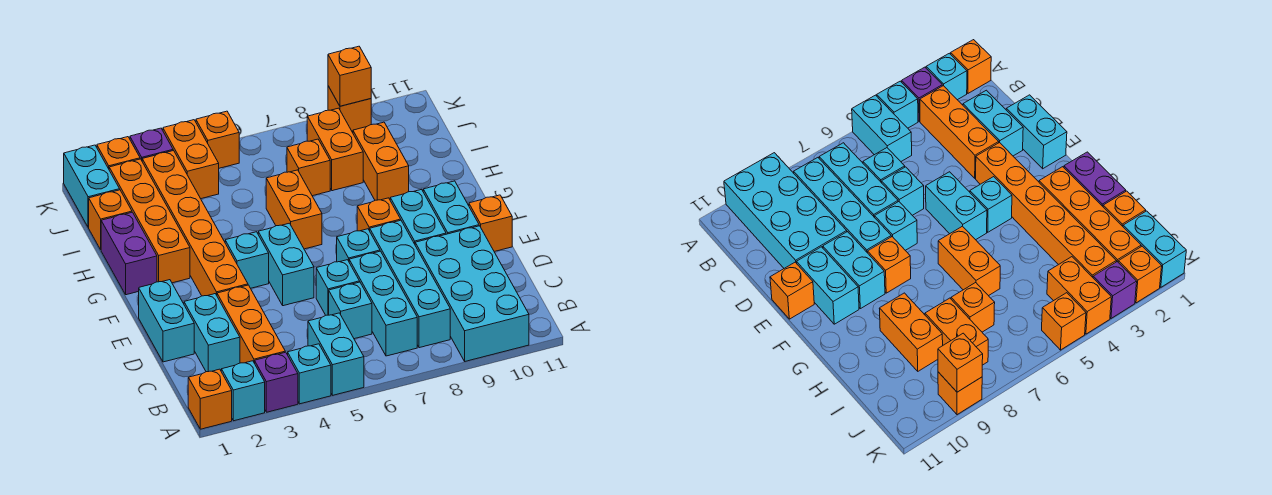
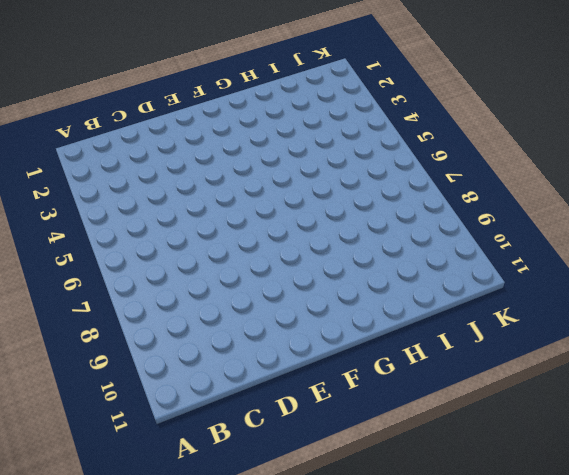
none -> orange brick A1 level 1
none -> cyan brick A2 level 1
none -> purple brick A3 level 1
none -> cyan brick A4 level 1

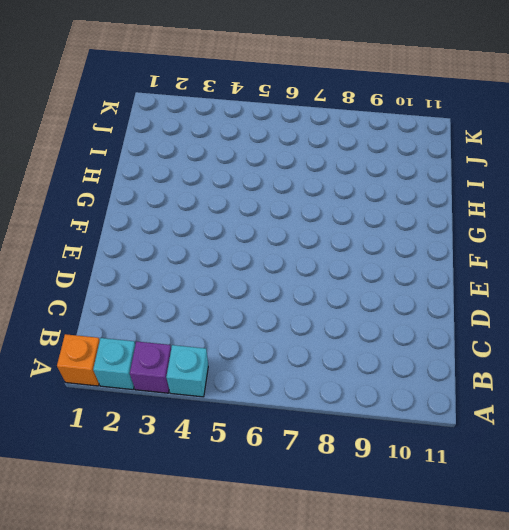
none -> cyan brick A5:B5 level 1
none -> cyan brick A9:D10 level 1
none -> orange brick B3:D3 level 1
none -> cyan brick B7:D7 level 1

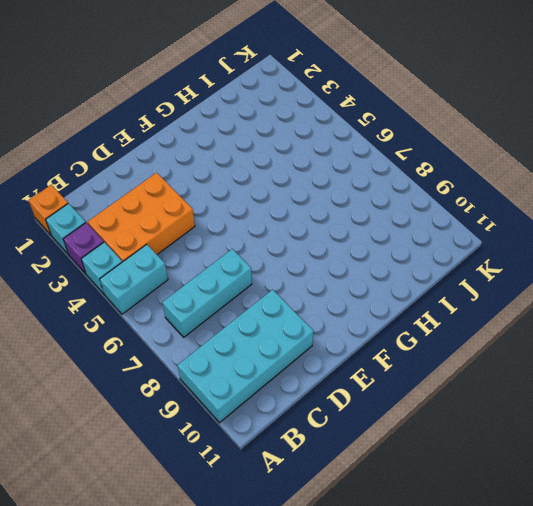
orange brick B3:D4 level 1 -> orange brick B3:D3 level 1
none -> cyan brick B8:E8 level 1
none -> cyan brick C2:D2 level 1
none -> cyan brick C6 level 1
none -> cyan brick D1:E1 level 1

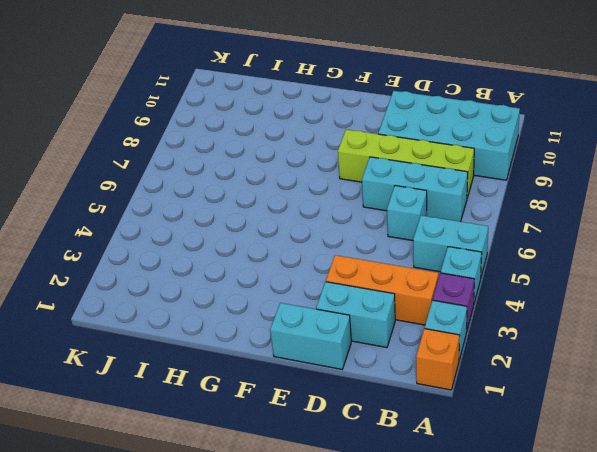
lime brick B8:E8 level 1 -> cyan brick B8:E8 level 1
none -> cyan brick D6 level 1
none -> orange brick E3:J3 level 1
none -> cyan brick E5:F5 level 1
none -> cyan brick E7 level 1

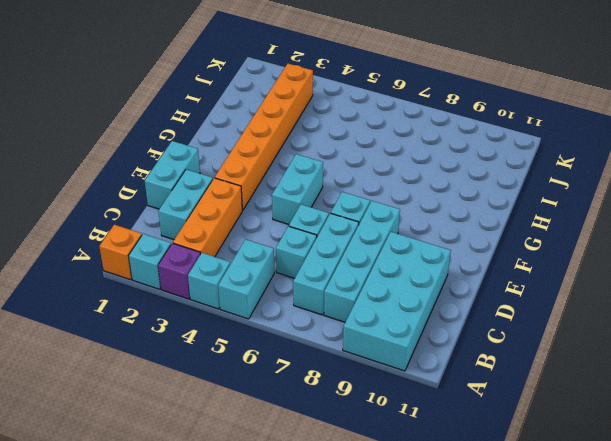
none -> cyan brick E9:F9 level 1
none -> cyan brick E10:F10 level 1
none -> orange brick E11 level 1
none -> cyan brick F4 level 1

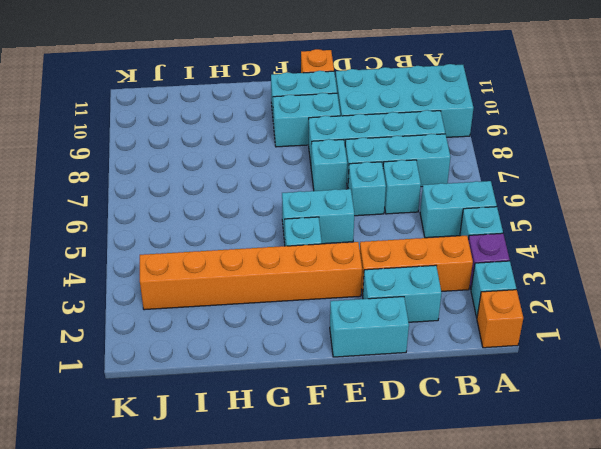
none -> orange brick F8 level 1
none -> purple brick G1:H1 level 1
none -> orange brick G2:J2 level 1
none -> orange brick G6:H6 level 1

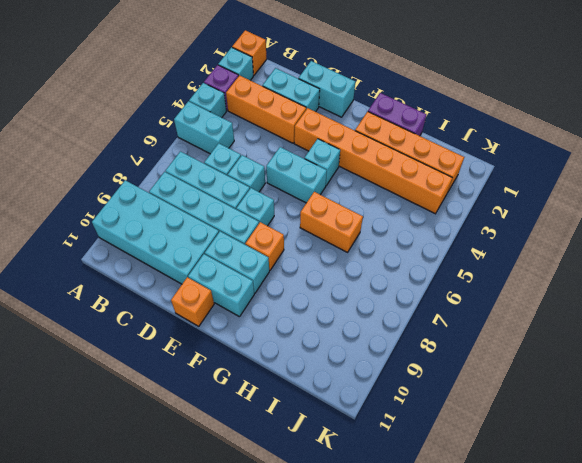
none -> orange brick H9:I9 level 1
none -> orange brick I1 level 1
none -> orange brick I7 level 1
none -> orange brick I8:J8 level 1

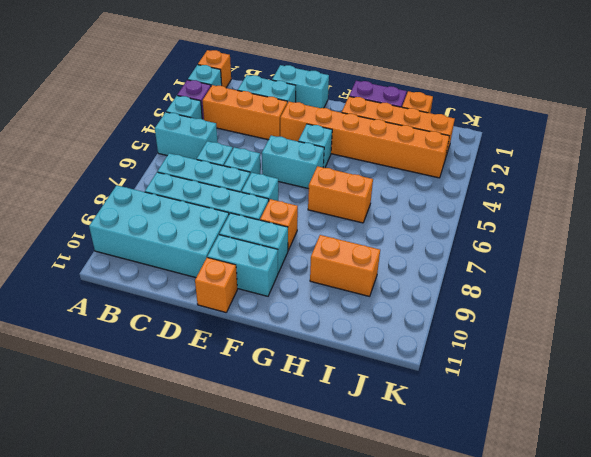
none -> orange brick I7 level 1
none -> orange brick I8:J8 level 1
none -> cyan brick J1:K1 level 1
none -> orange brick J4:K4 level 1

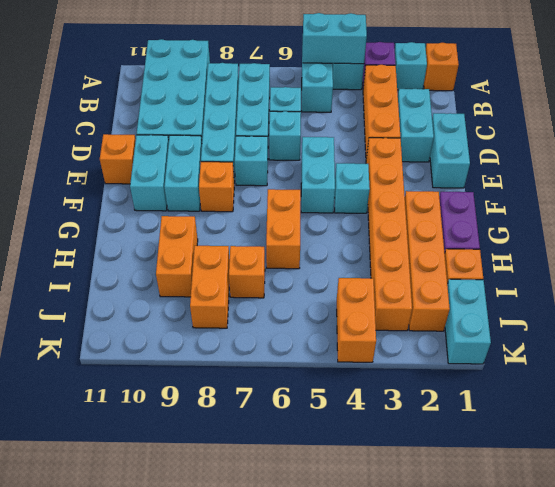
cyan brick A4:A5 level 2 -> none
none -> orange brick K2 level 1
none -> purple brick K3 level 1
none -> orange brick K5 level 1
none -> orange brick K9 level 1

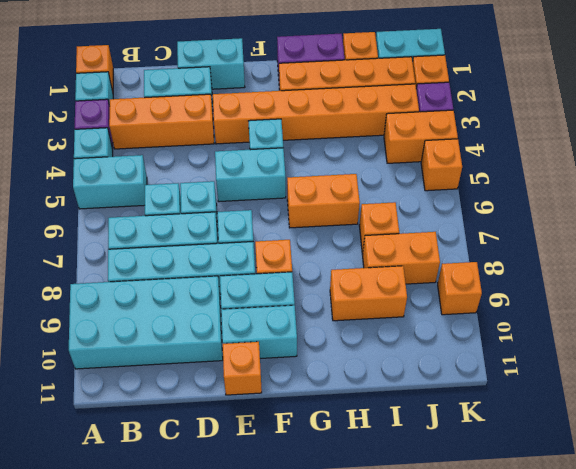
none -> orange brick K9 level 2

